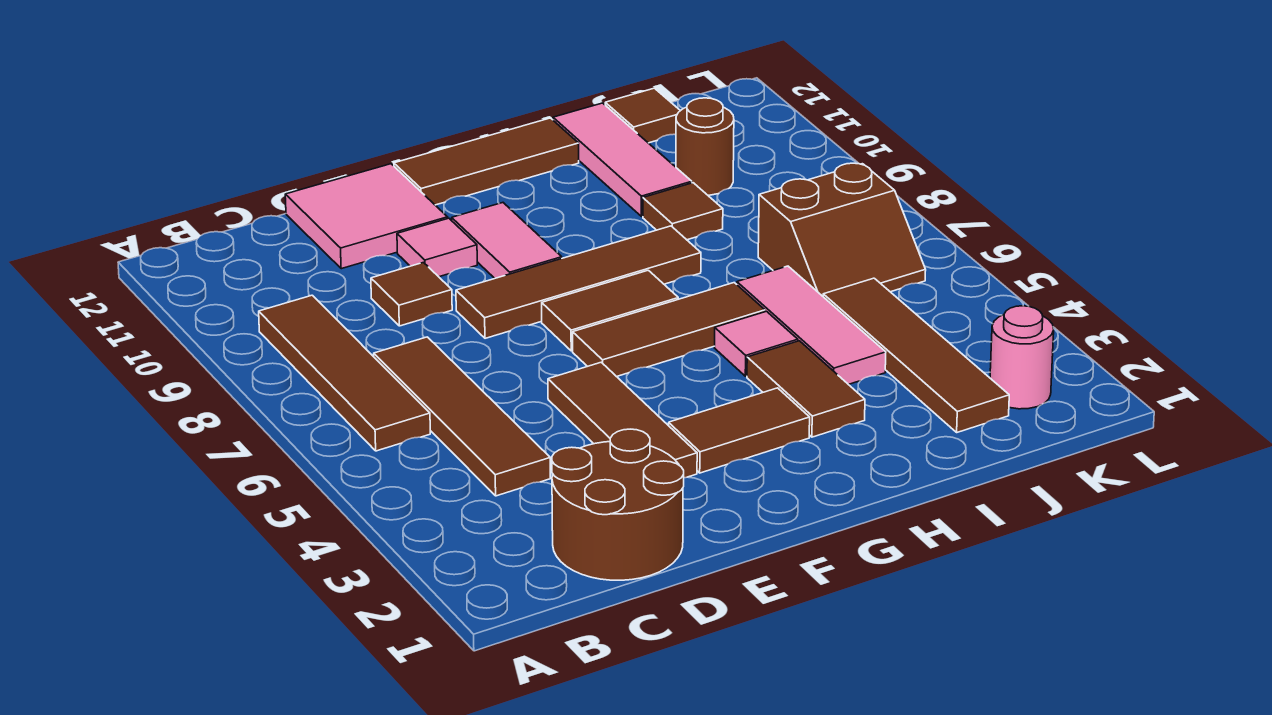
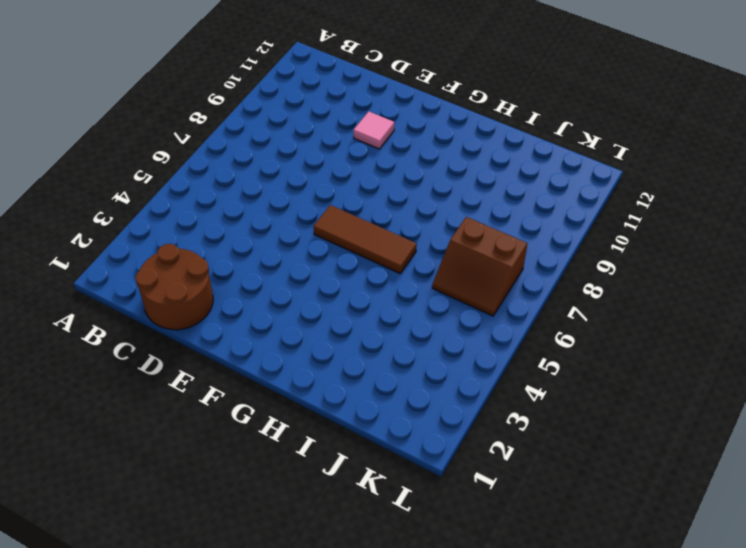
none -> brown tile B6:B9 level 1
none -> brown tile C4:C7 level 1
none -> brown tile D9 level 1

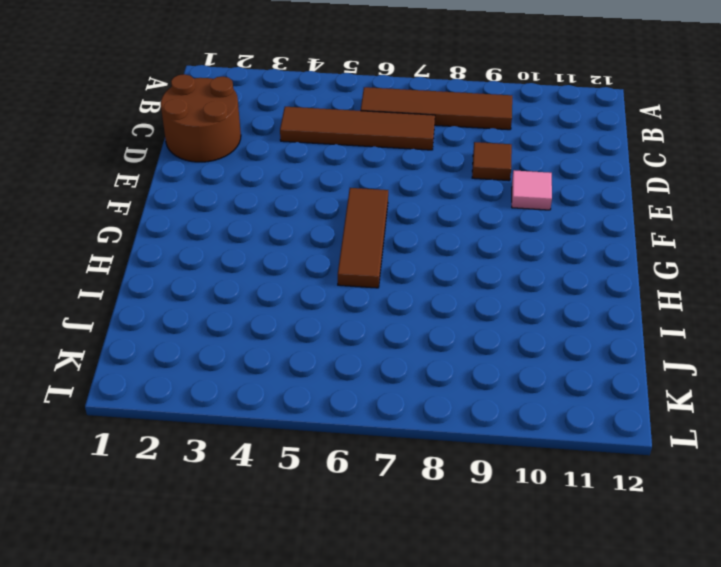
none -> pink tile D11:E12 level 1
none -> brown tile E3:E5 level 1
none -> brown tile E8:H8 level 1

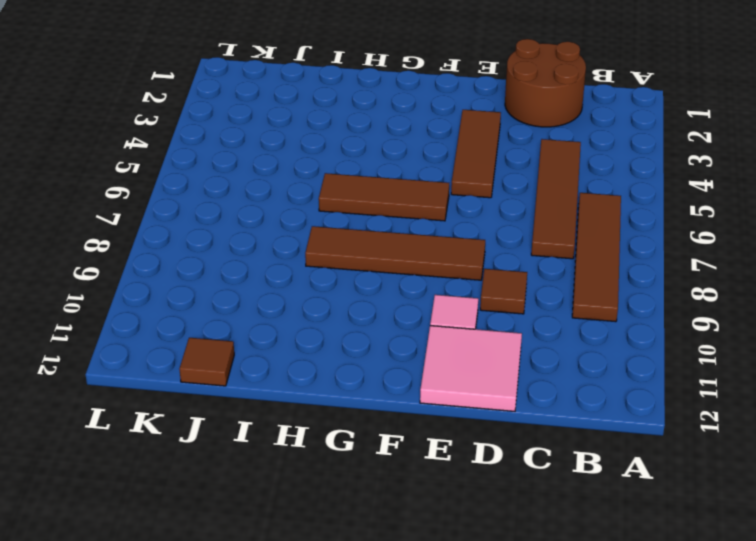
none -> brown tile F3:G3 level 1
none -> brown tile F7:G7 level 1
none -> pink tile F9:F10 level 1

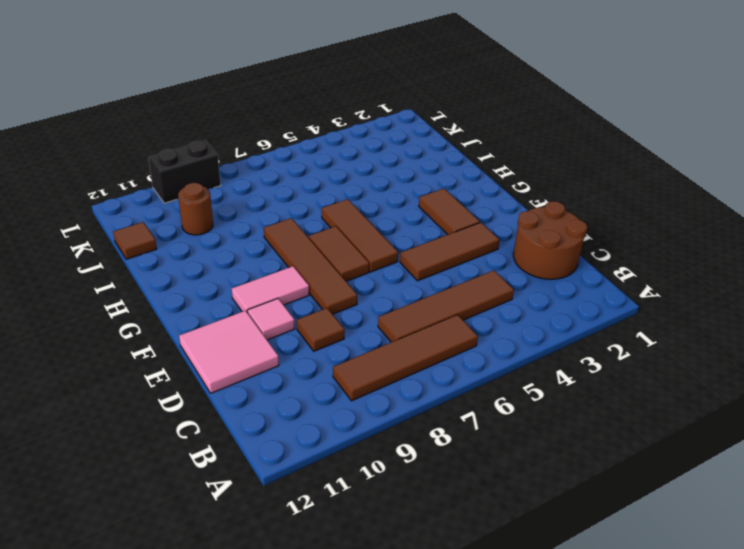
black brick L9:L10 level 1 -> none
none -> brown tile F12:H12 level 1
none -> brown tile H3:H4 level 1
none -> pink tile H5 level 1

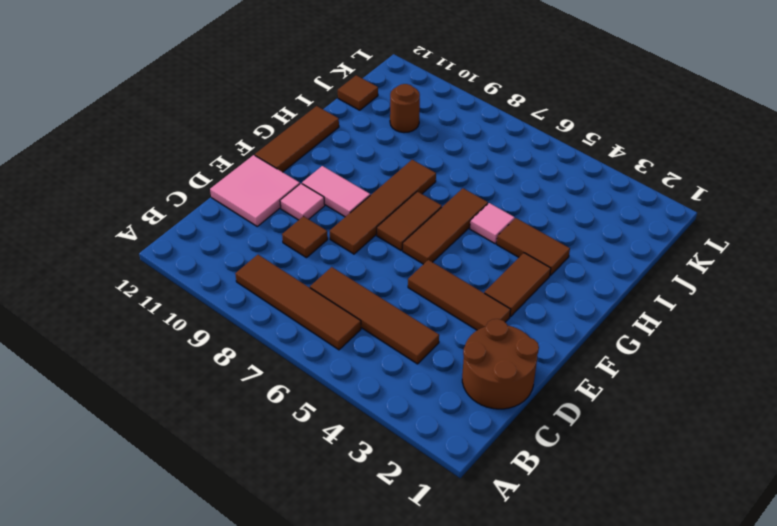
none -> pink tile I4:I6 level 1
none -> brown tile I9 level 1
none -> pink tile I10:I12 level 1

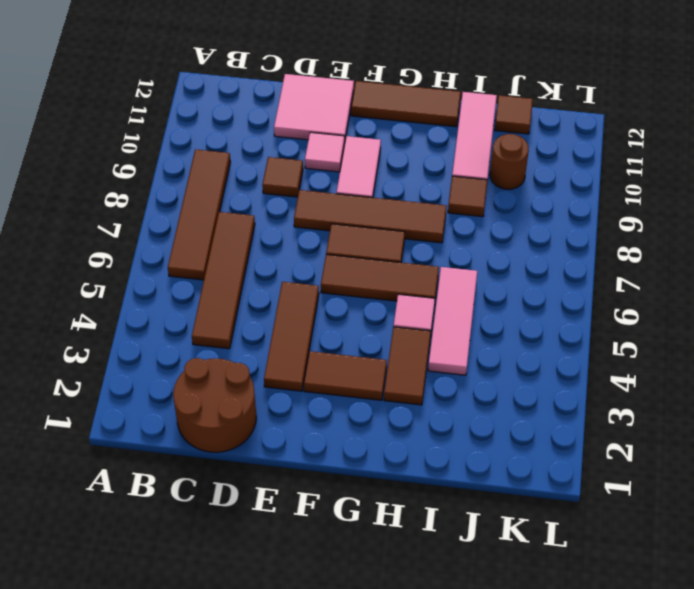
none -> brown tile J2:J5 level 1
none -> brown slope J6:K7 level 1 top 7
none -> pink round brick K2 level 1

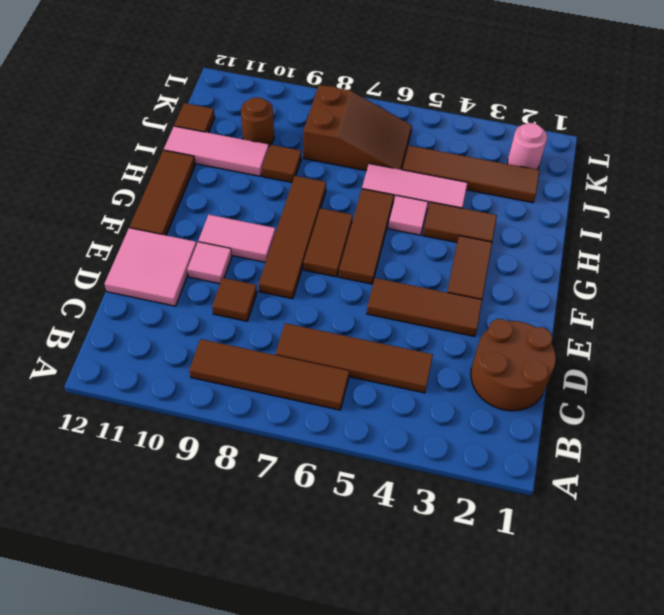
brown slope J6:K8 level 1 top 8 -> brown slope J6:K7 level 1 top 7

